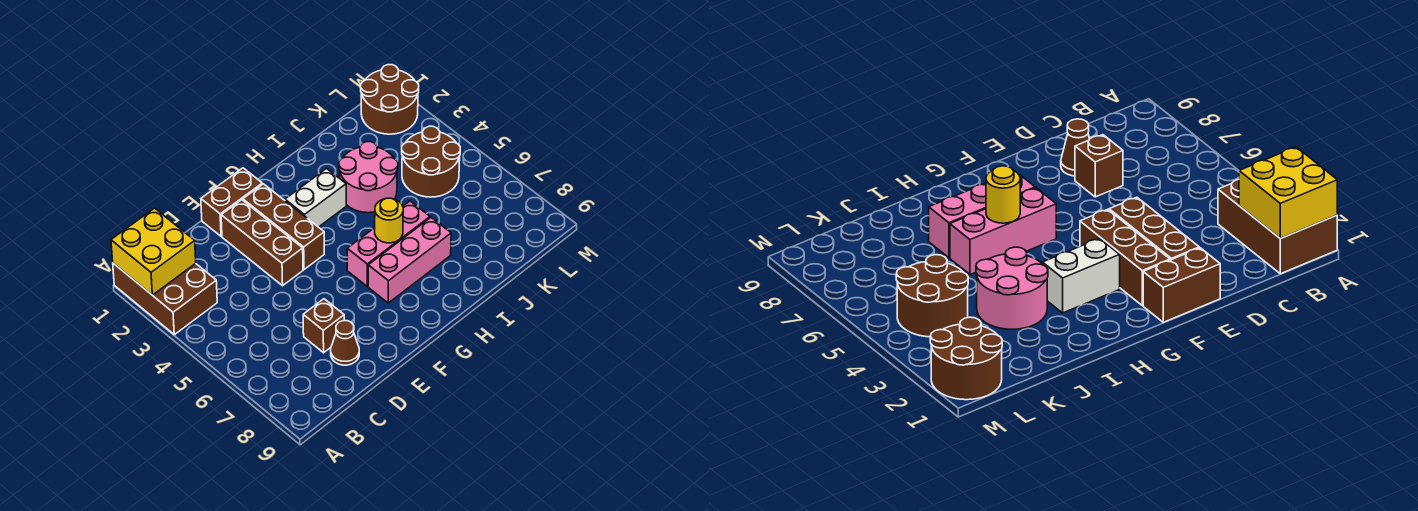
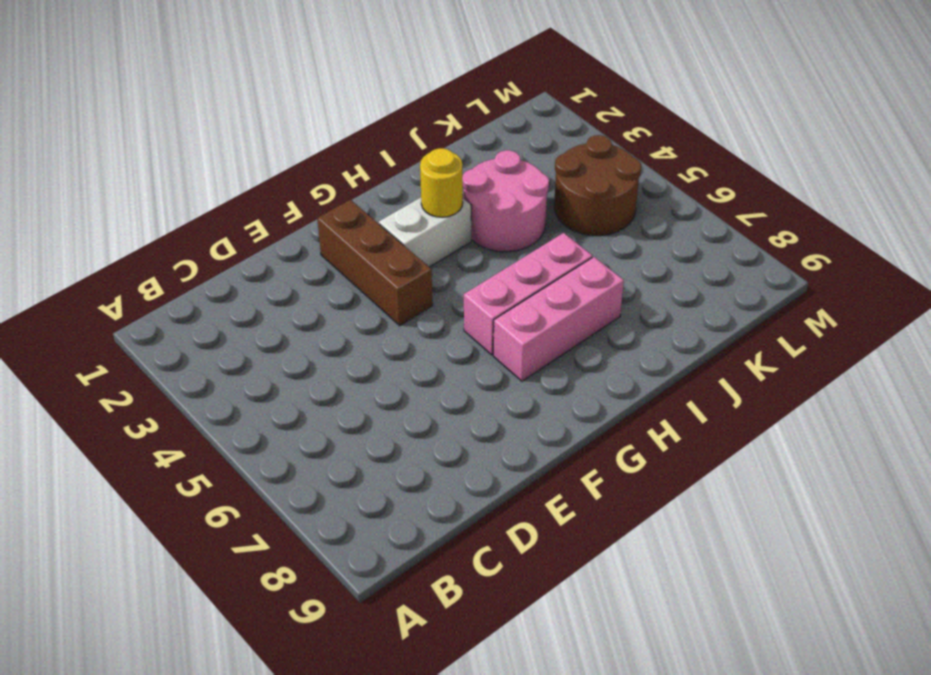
yellow round brick H3 level 2 -> yellow round brick H6 level 2
none -> brown brick A1:B3 level 1
none -> brown brick D7 level 1
none -> brown cone D8 level 1

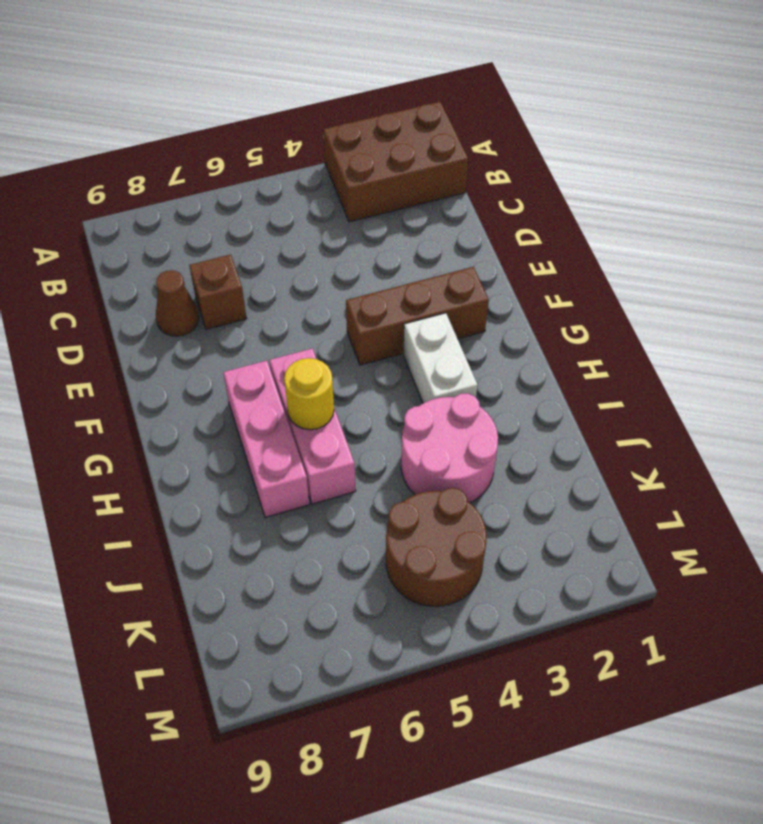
none -> brown brick E1:F1 level 1
none -> brown brick E2:E4 level 1
none -> brown round brick L1:M2 level 1

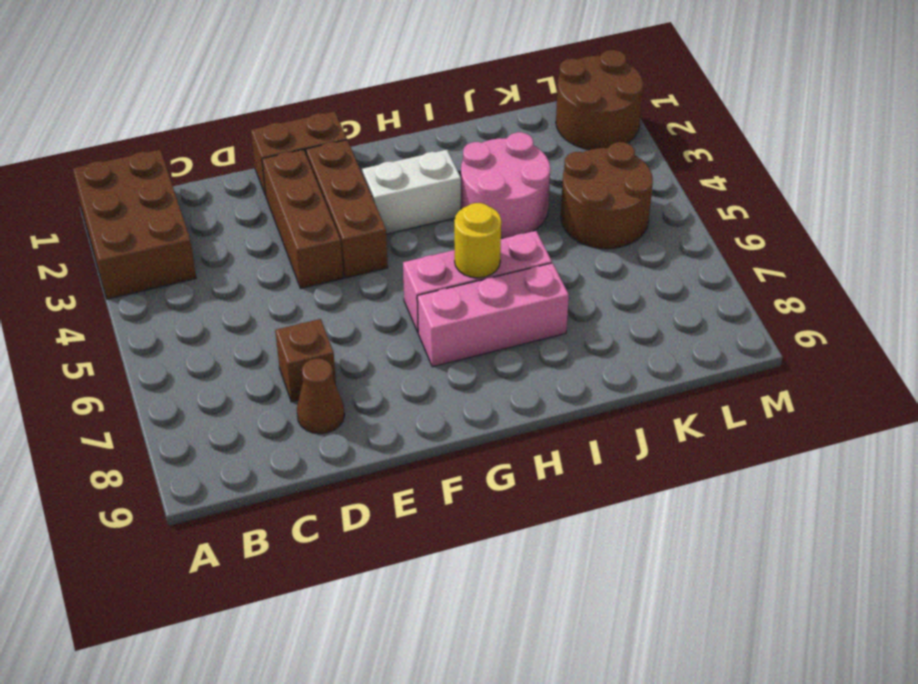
none -> yellow brick A1:B2 level 2

